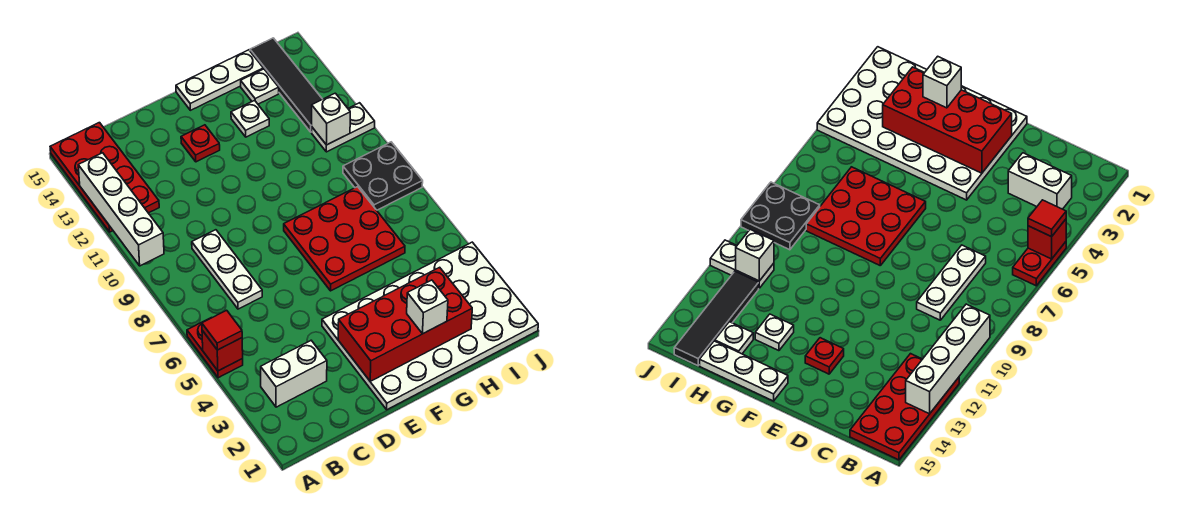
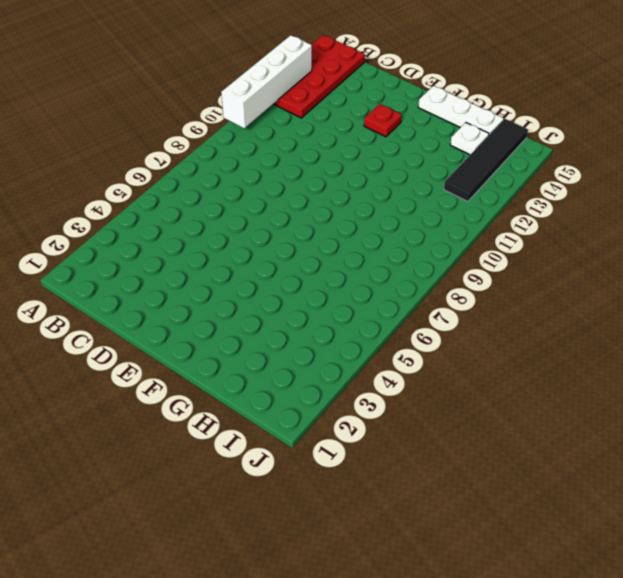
none -> red plate A5:A6 level 1
none -> white brick B3:C3 level 1
none -> white plate C7:C9 level 1

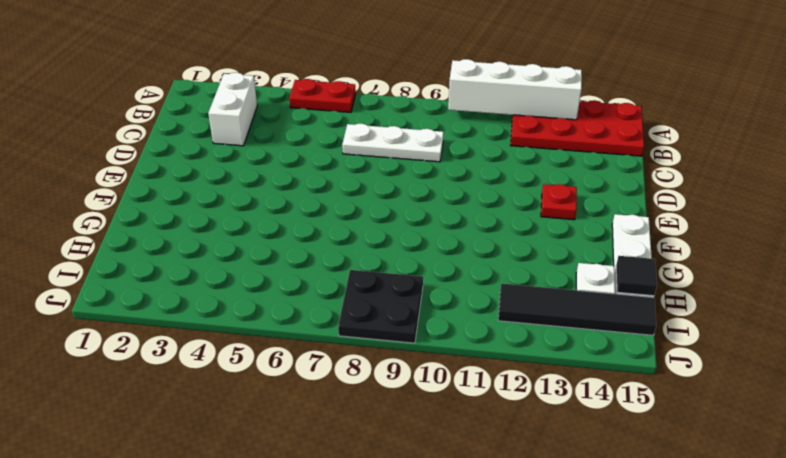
black tile H15 level 2 -> none
none -> white plate E1:J4 level 1
none -> red plate F6:H8 level 1
none -> white plate G13 level 1

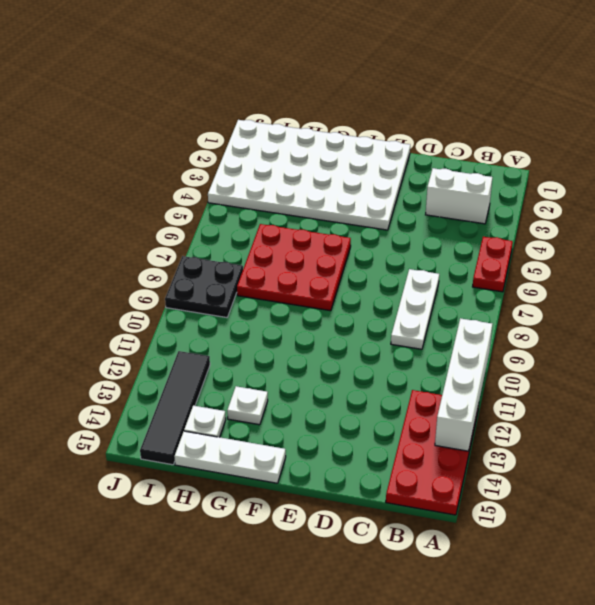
none -> red plate E13 level 1
none -> white plate I11:J11 level 1
none -> red brick A5 level 2

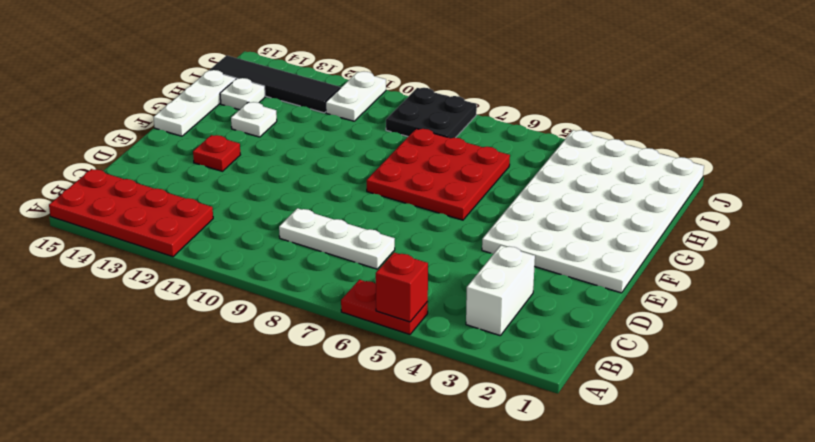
none -> white brick A10:A13 level 2
none -> red brick E2:H3 level 2
none -> white brick I11 level 2

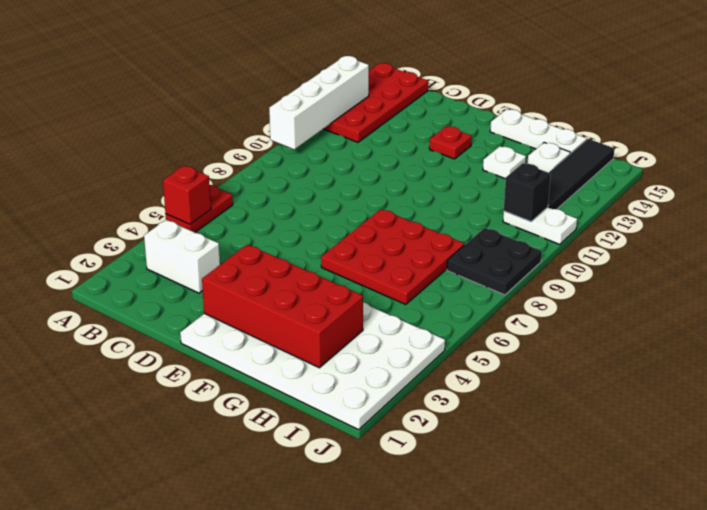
black brick I11 level 2 -> white brick I11 level 2
none -> white plate C7:C9 level 1
none -> red tile A5 level 3
none -> white brick G2 level 3

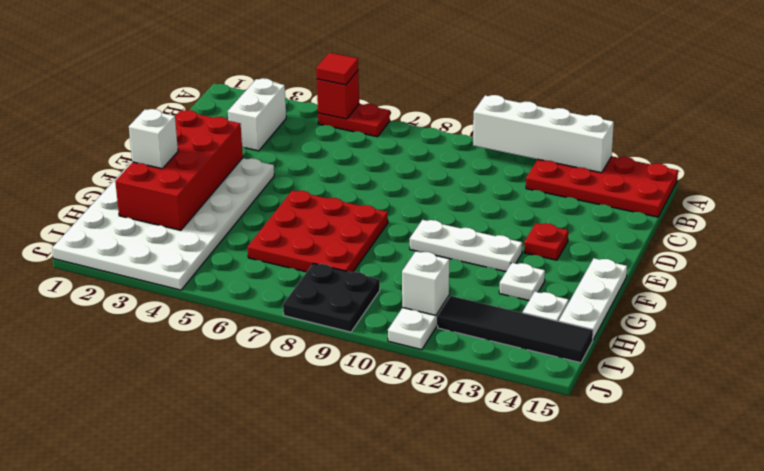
white plate F10:F12 level 1 -> white plate C7:C9 level 1

